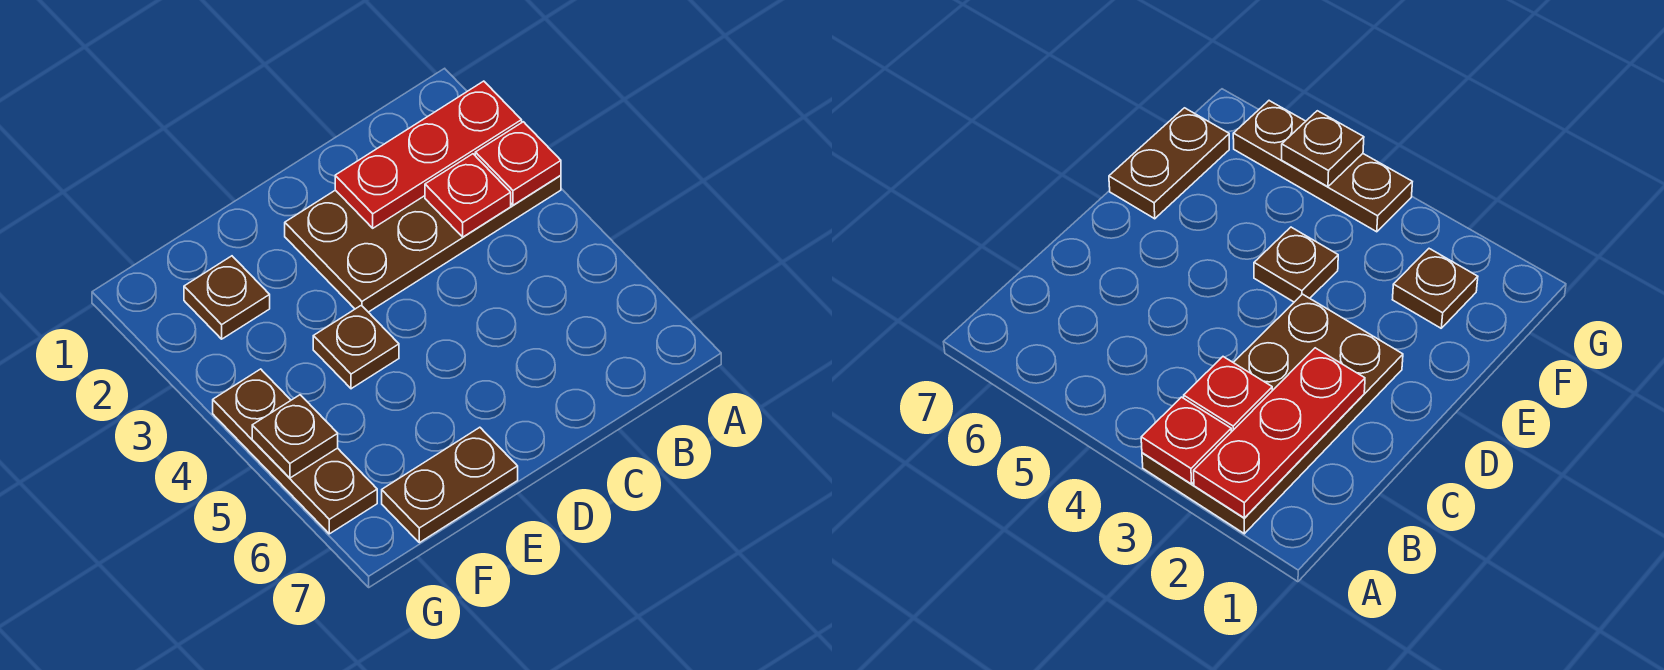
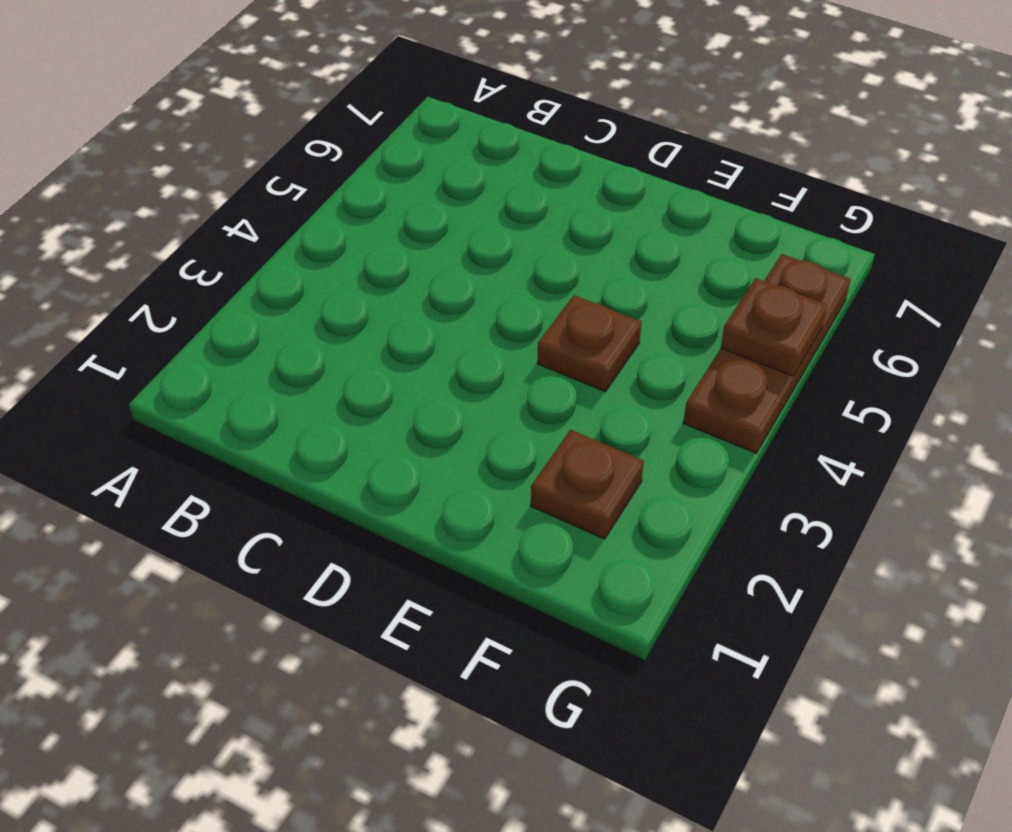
none -> brown plate A2:D3 level 1
none -> brown plate E7:F7 level 1

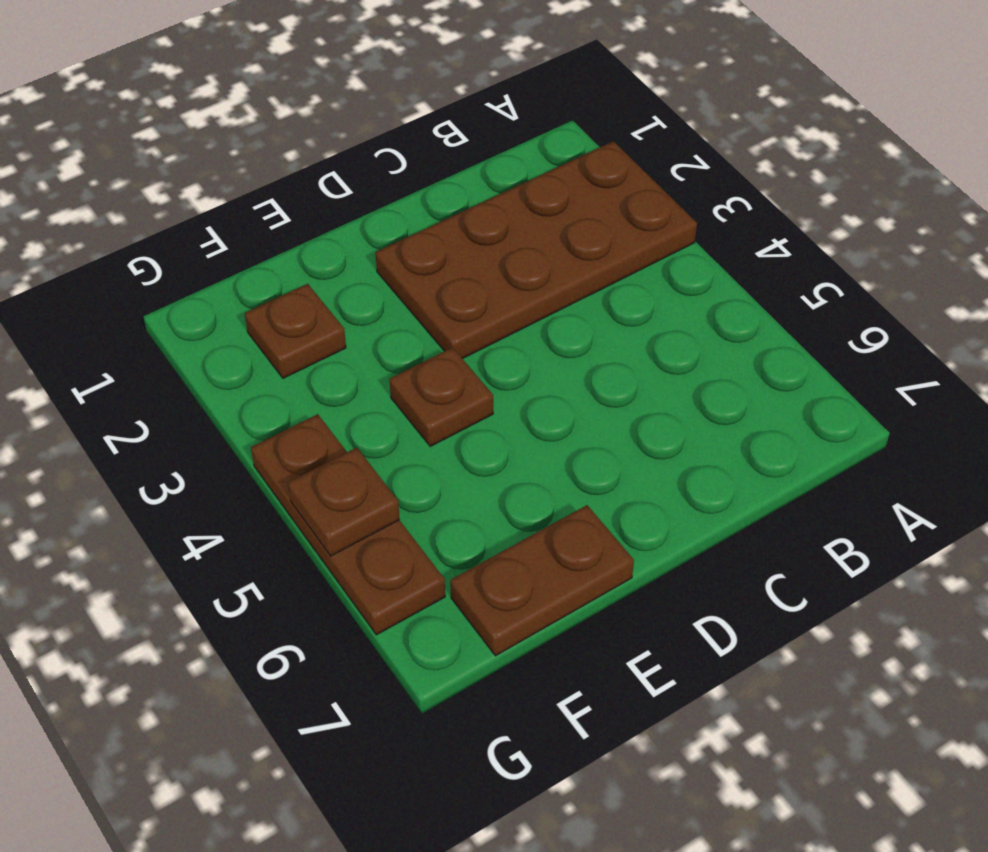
none -> red plate A2:C2 level 2
none -> red plate A3 level 2

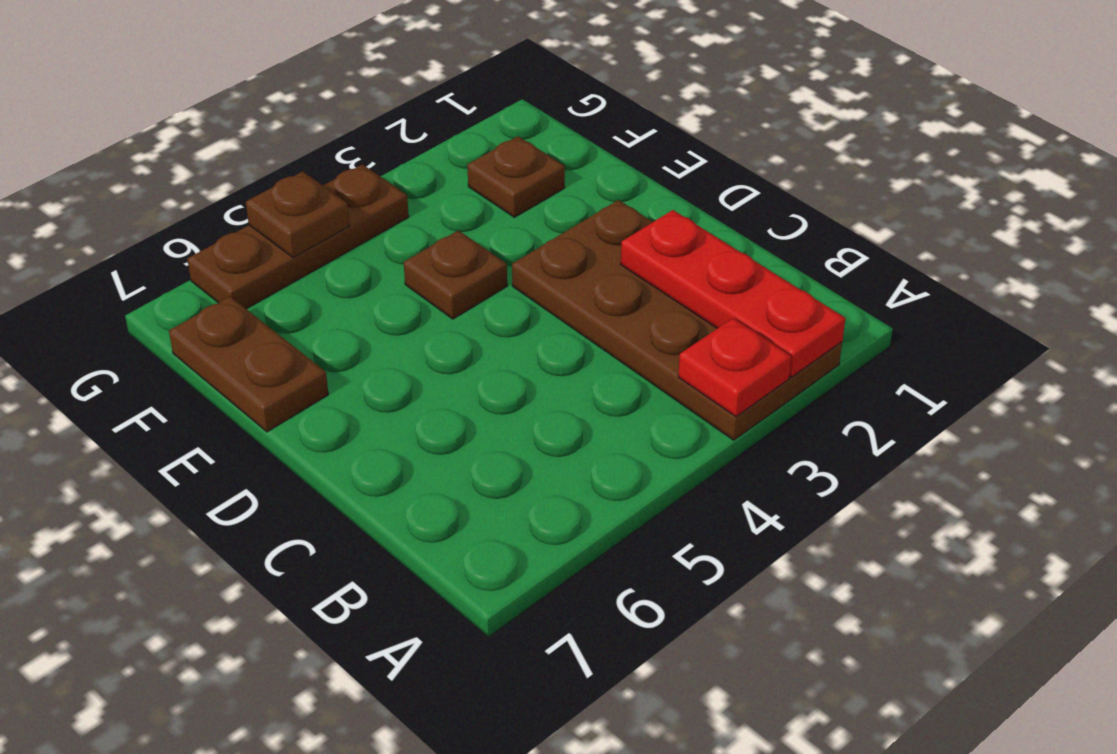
none -> red plate B3 level 2

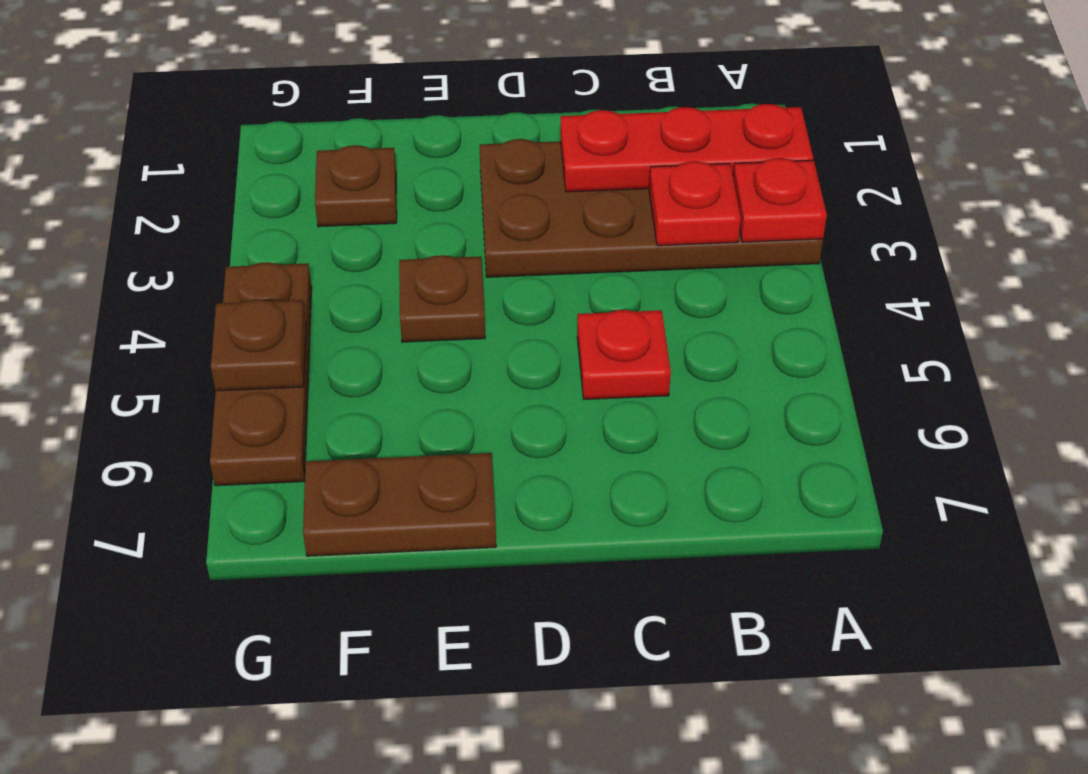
red plate C5 level 1 -> none

